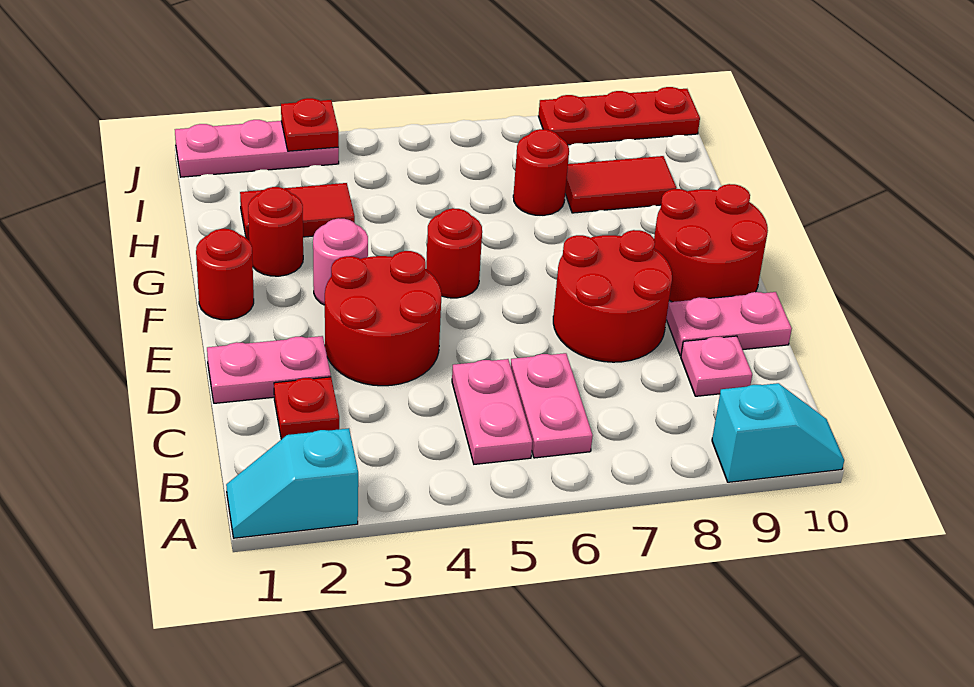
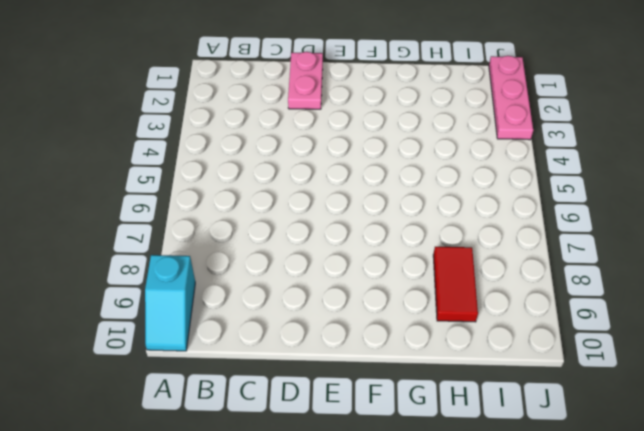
none -> cyan slope A1:A2 level 1 top 2
none -> pink plate B5:C5 level 1
none -> pink plate B6:C6 level 1

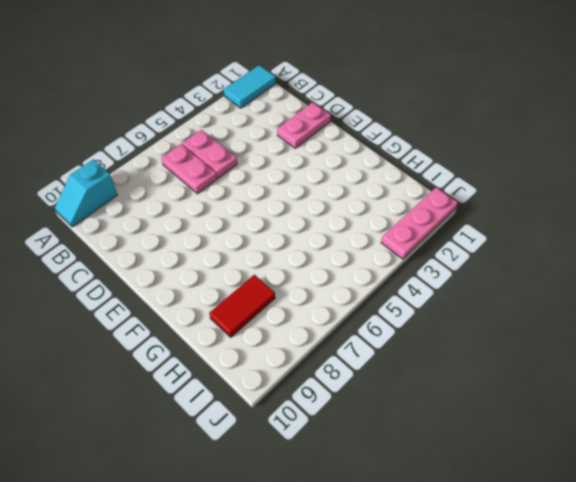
cyan tile A1:A2 level 1 -> cyan slope A1:A2 level 1 top 2
none -> red plate C2 level 1
none -> pink plate C9 level 1
none -> red round brick D3:E4 level 1

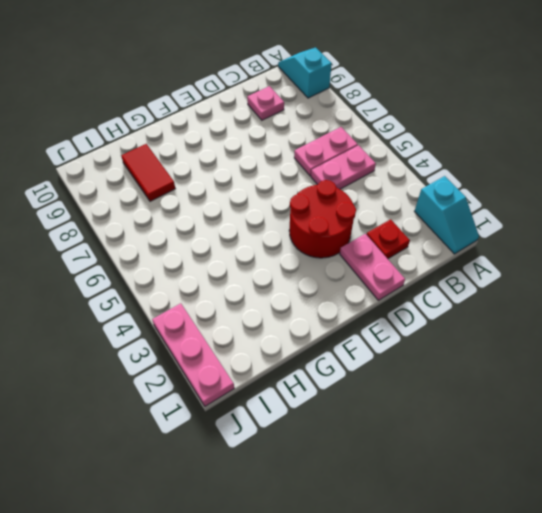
none -> red round brick D7:E8 level 1
none -> pink plate D9:D10 level 1
none -> red round brick E9:F10 level 1

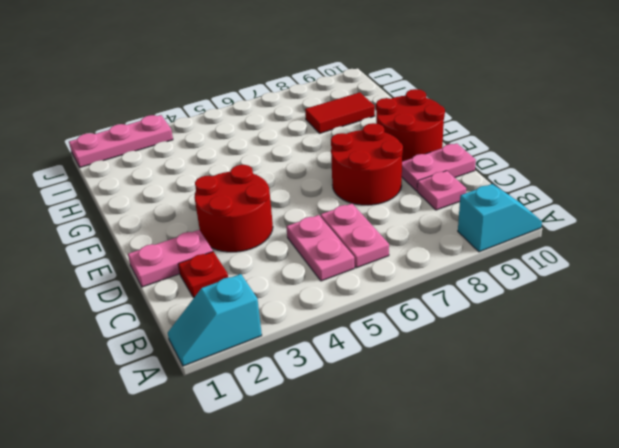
none -> red round brick F1 level 1
none -> pink round brick F3 level 1
none -> red round brick F5 level 1

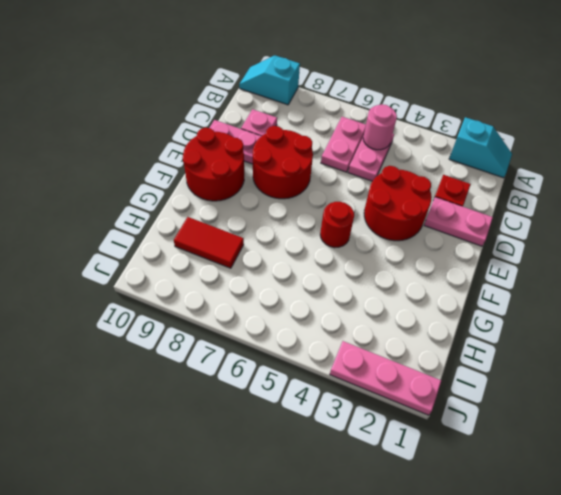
pink round brick B5 level 2 -> pink round brick F3 level 1
none -> red round brick F1 level 1
none -> red round brick G2 level 1
none -> red tile H2:H3 level 1

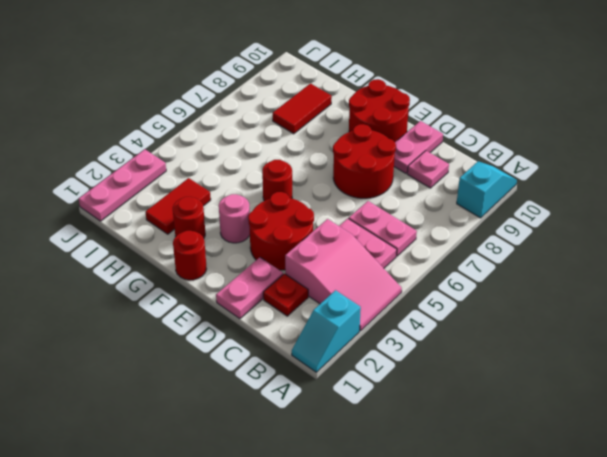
pink slope A3:C4 level 1 top C -> none
none -> red round brick H7 level 1
none -> red plate J8:J10 level 1
none -> red plate J3 level 2

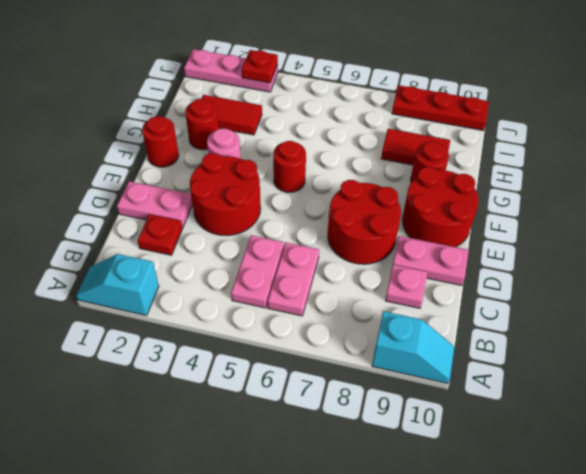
red round brick G9 level 1 -> red round brick H7 level 1

